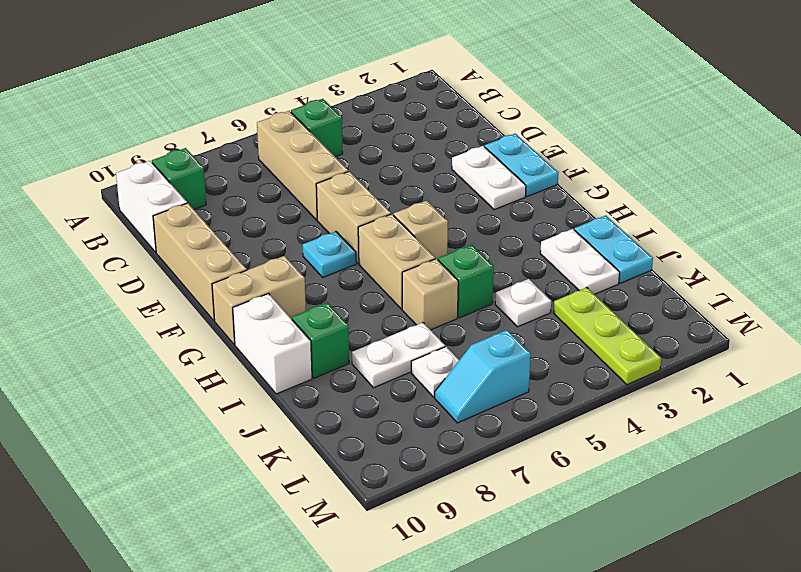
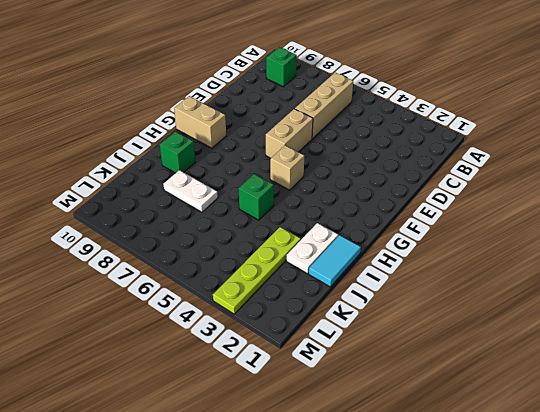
cyan tile I1:J1 level 1 -> cyan plate I1:J1 level 1
lime plate J3:M3 level 1 -> lime plate K3:M3 level 1
none -> green brick B5 level 1
none -> white brick B10:C10 level 1
none -> tan brick D10:F10 level 1

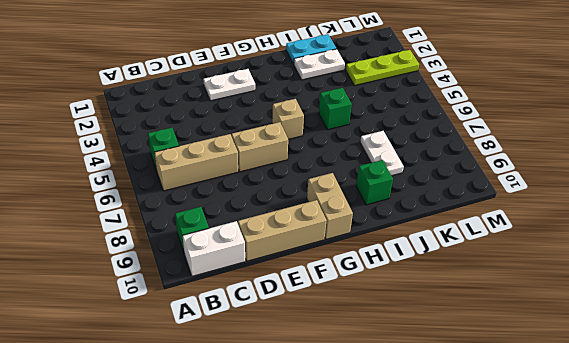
none -> cyan plate E1:F1 level 1
none -> cyan plate F7 level 1
none -> tan brick G6:H6 level 1

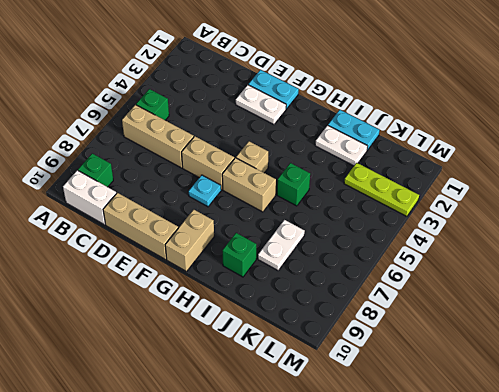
none -> white brick H10:I10 level 1
none -> tan brick I6 level 1
none -> white plate J4 level 1

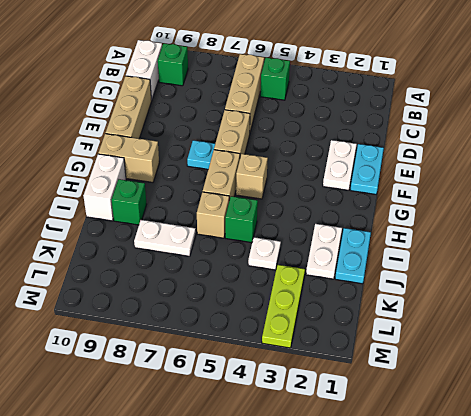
none -> white plate K7 level 1
none -> cyan slope L6:L7 level 1 top 6

